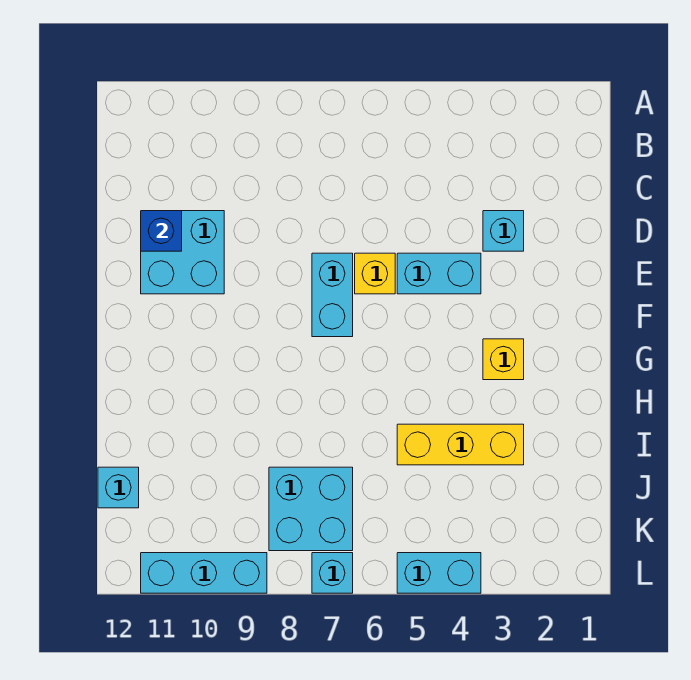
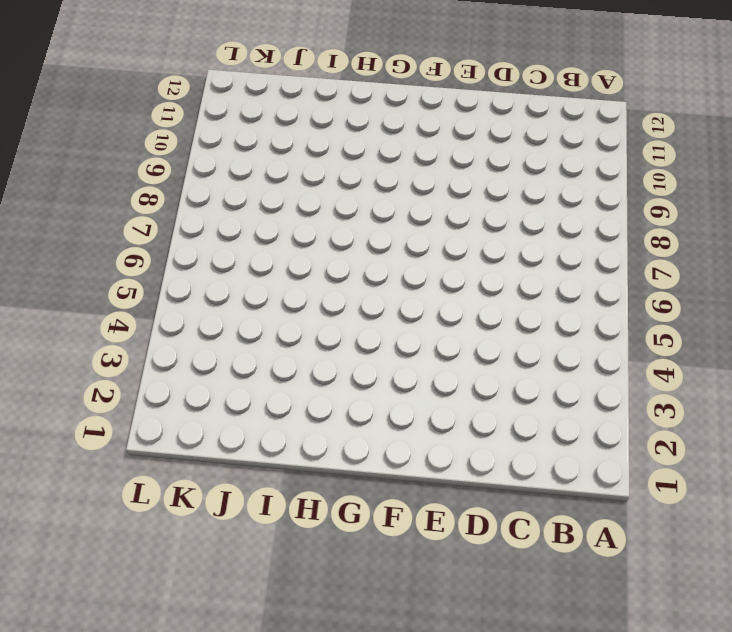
none -> cyan brick D3 level 1
none -> cyan brick D10:E11 level 1
none -> cyan brick E4:E5 level 1

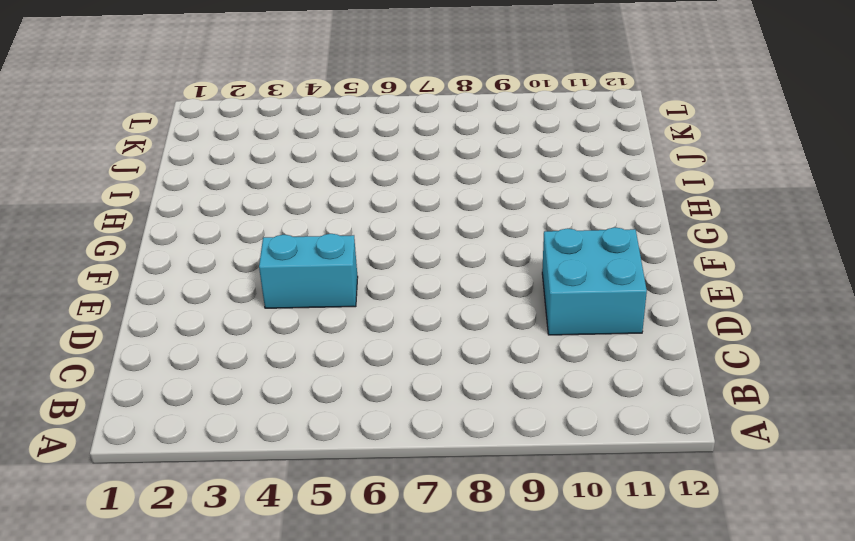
none -> cyan brick D3 level 1
none -> yellow brick E6 level 1
none -> cyan brick E7:F7 level 1

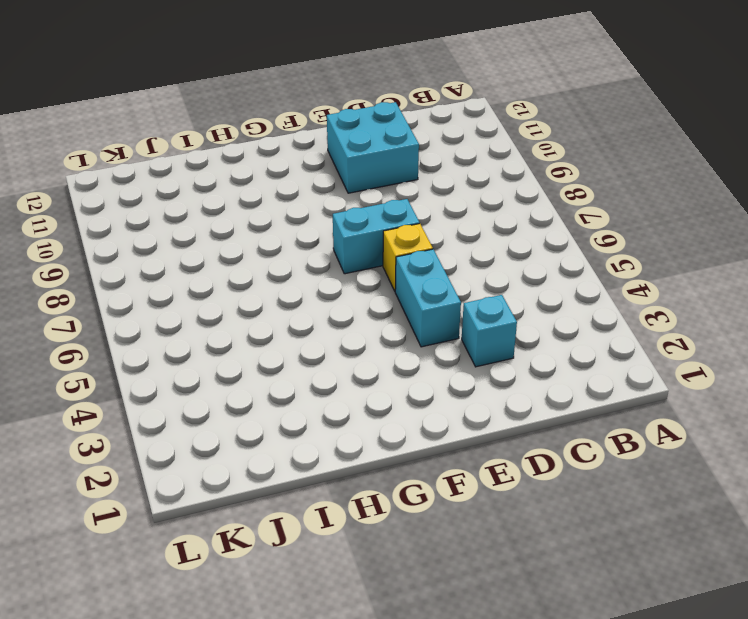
none -> yellow brick G3 level 1
none -> yellow brick I3:I5 level 1
none -> cyan brick J7:K8 level 1

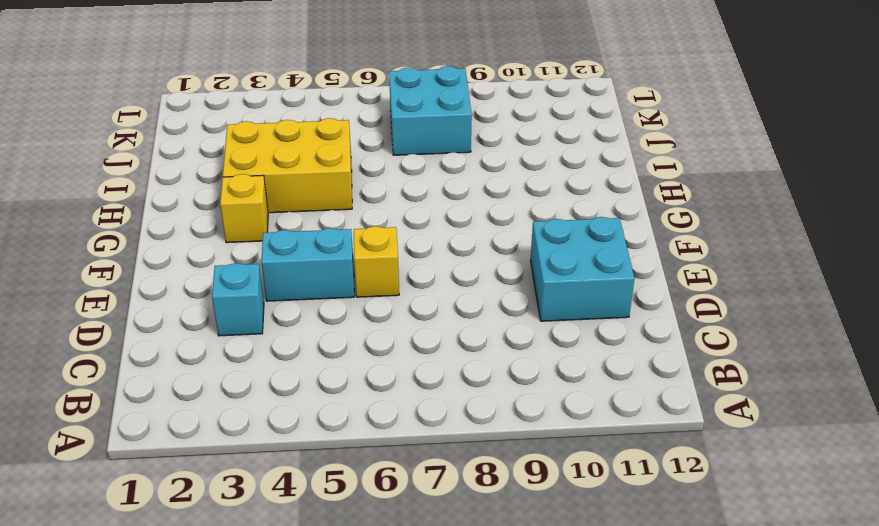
yellow brick H3:I5 level 1 -> yellow brick I3:I5 level 1
none -> cyan brick E7:F7 level 1
none -> cyan brick J12 level 1
none -> cyan brick L4:L5 level 1

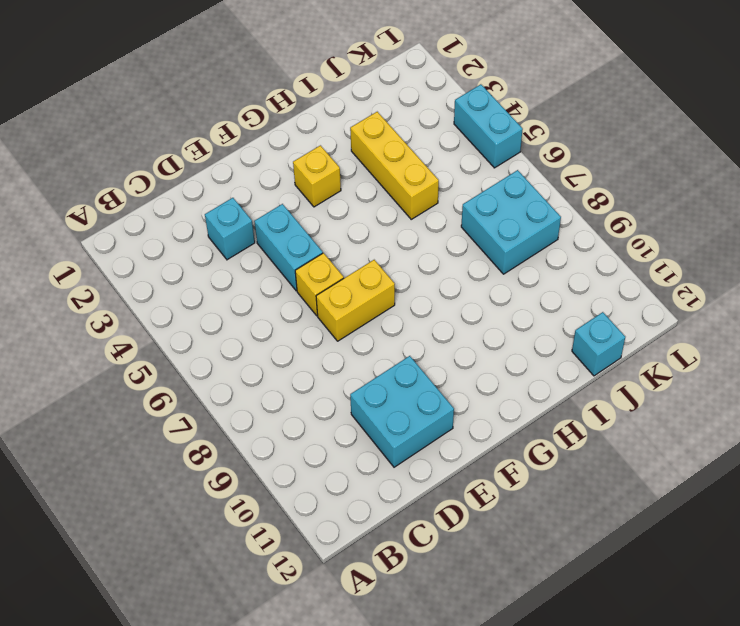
yellow brick E7:F7 level 1 -> cyan brick E7:F7 level 1
none -> cyan brick L7 level 1
none -> cyan brick L9:L11 level 1
none -> blue brick D11 level 2

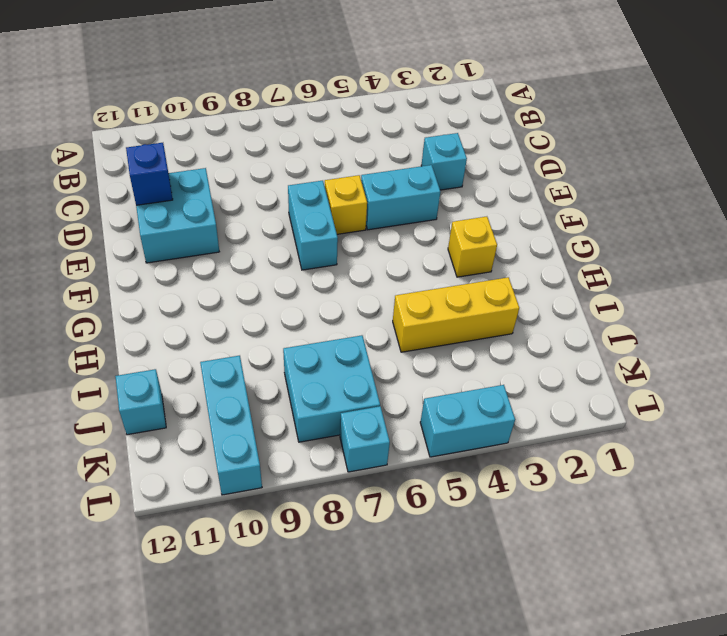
cyan brick J10:L10 level 1 -> cyan brick L9:L11 level 1

